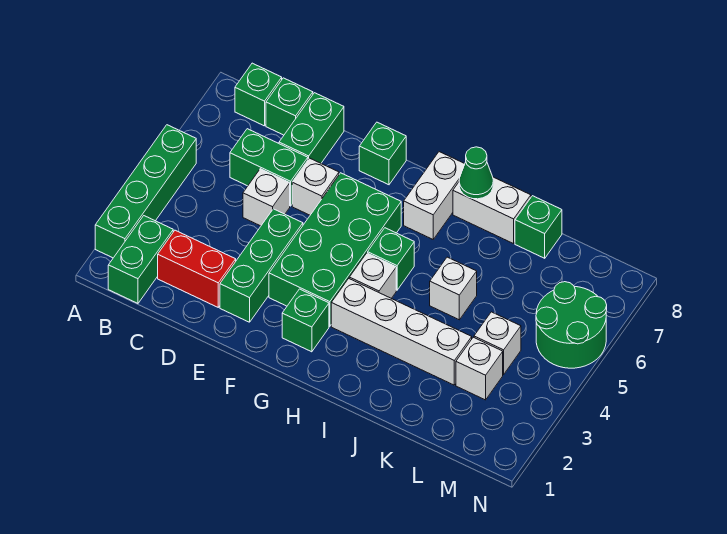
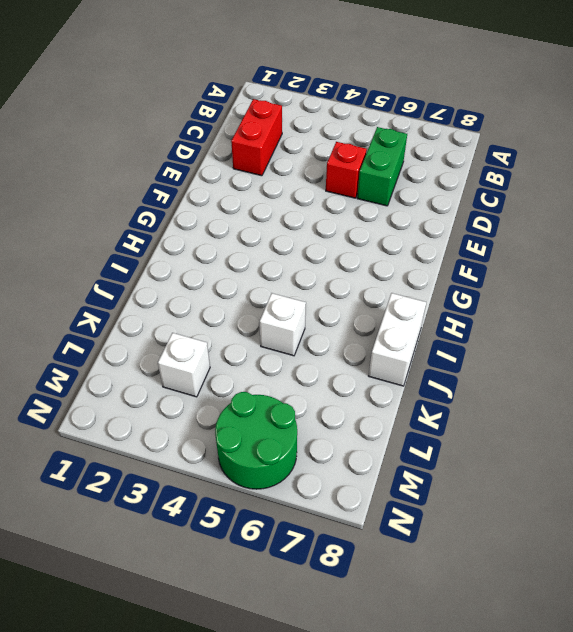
red brick D5 level 1 -> white brick D5 level 1
none -> green brick A2:A5 level 1
none -> green brick B1:B2 level 1
none -> green brick B8 level 1

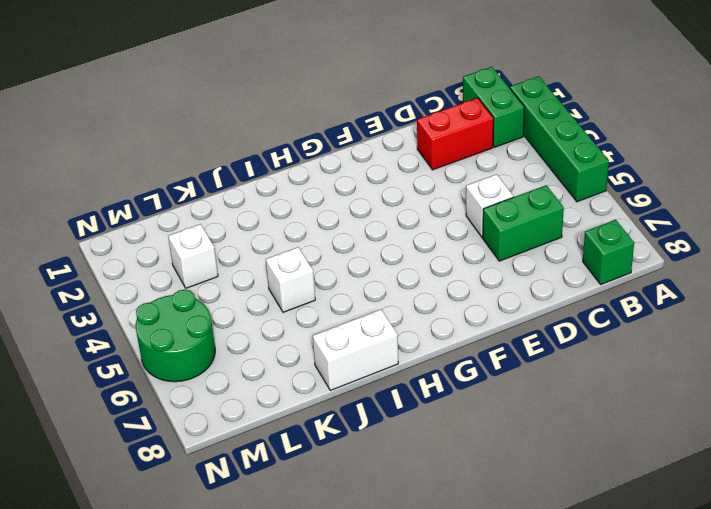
none -> green brick C8 level 1
none -> green brick D7:D8 level 1
none -> green brick E2:E4 level 1

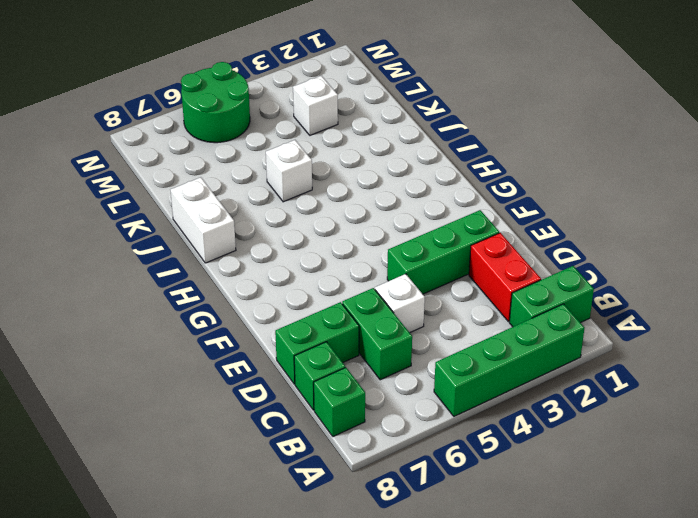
none -> white brick E6 level 1
none -> green brick F3:G6 level 1
none -> green brick F8 level 1

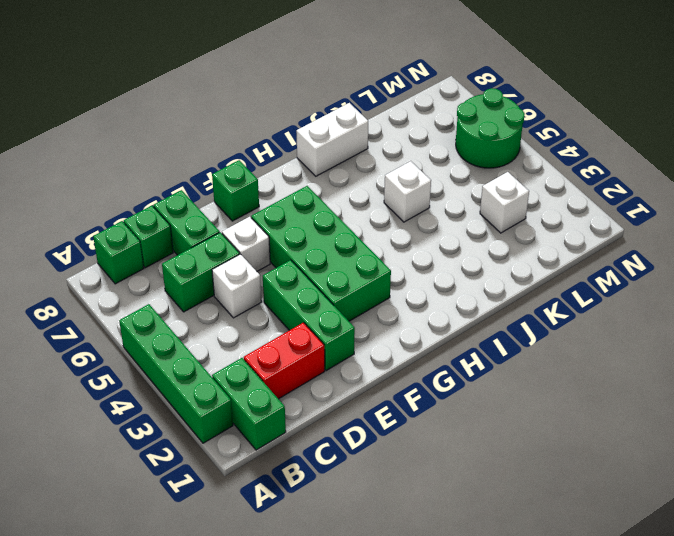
none -> green brick G2 level 1
none -> white brick H3:K3 level 1
none -> white brick H4 level 1

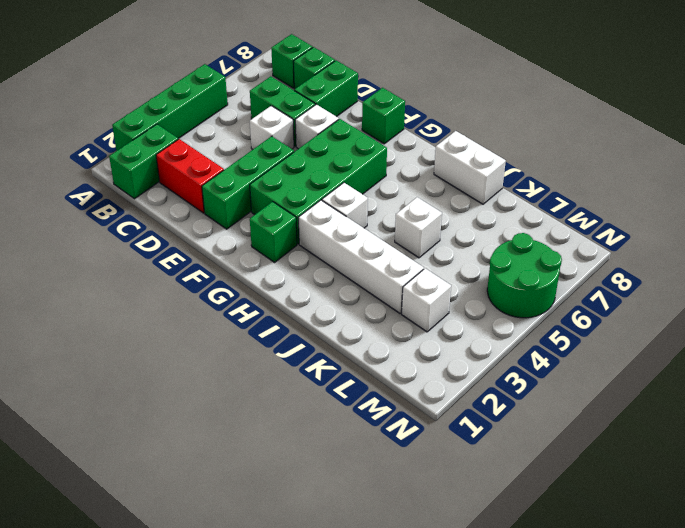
none -> green brick H5 level 1
none -> white brick H7:H8 level 1
none -> green brick K8 level 1

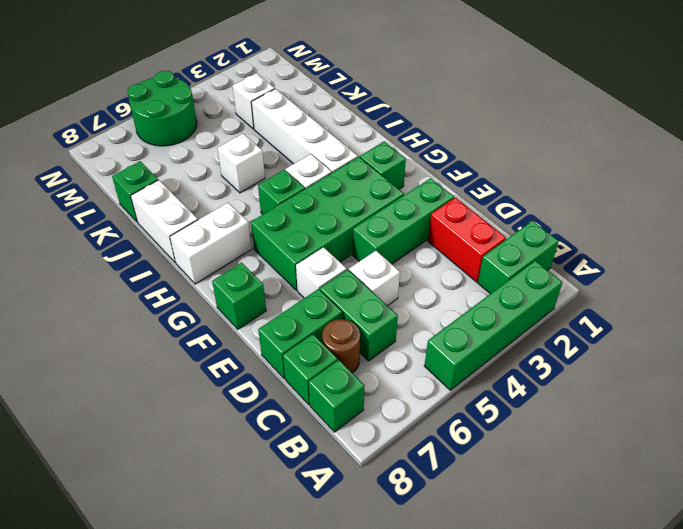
brown round brick C7 level 1 -> none
none -> white brick L4 level 1
none -> green cone I8 level 2

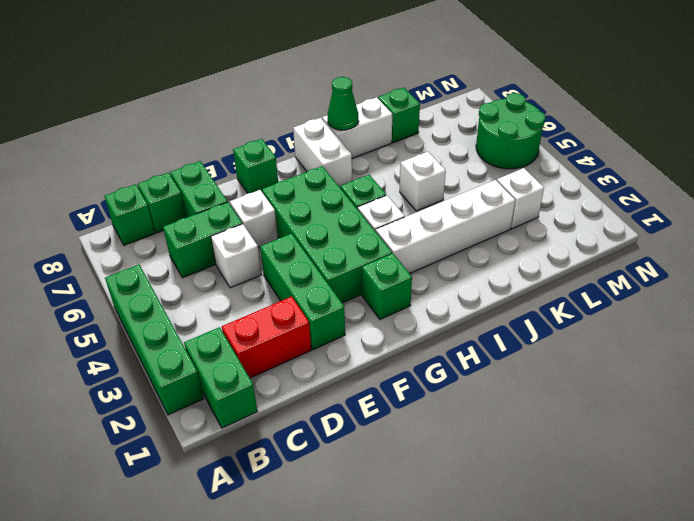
none -> white brick L4 level 1

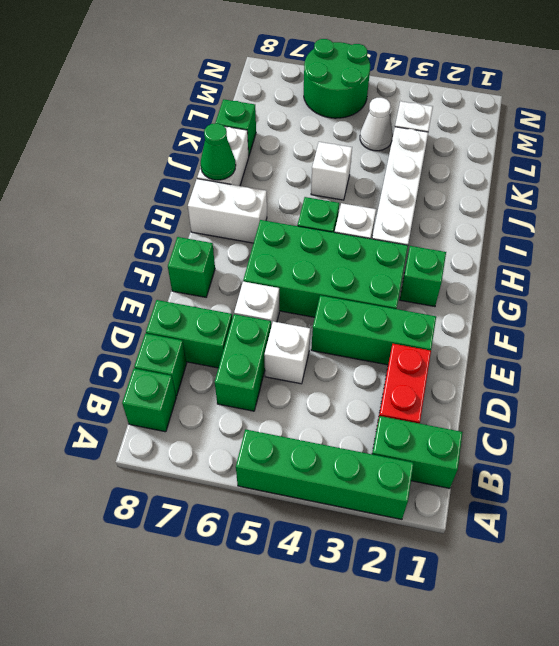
white cone L4 level 1 -> white brick L4 level 1

